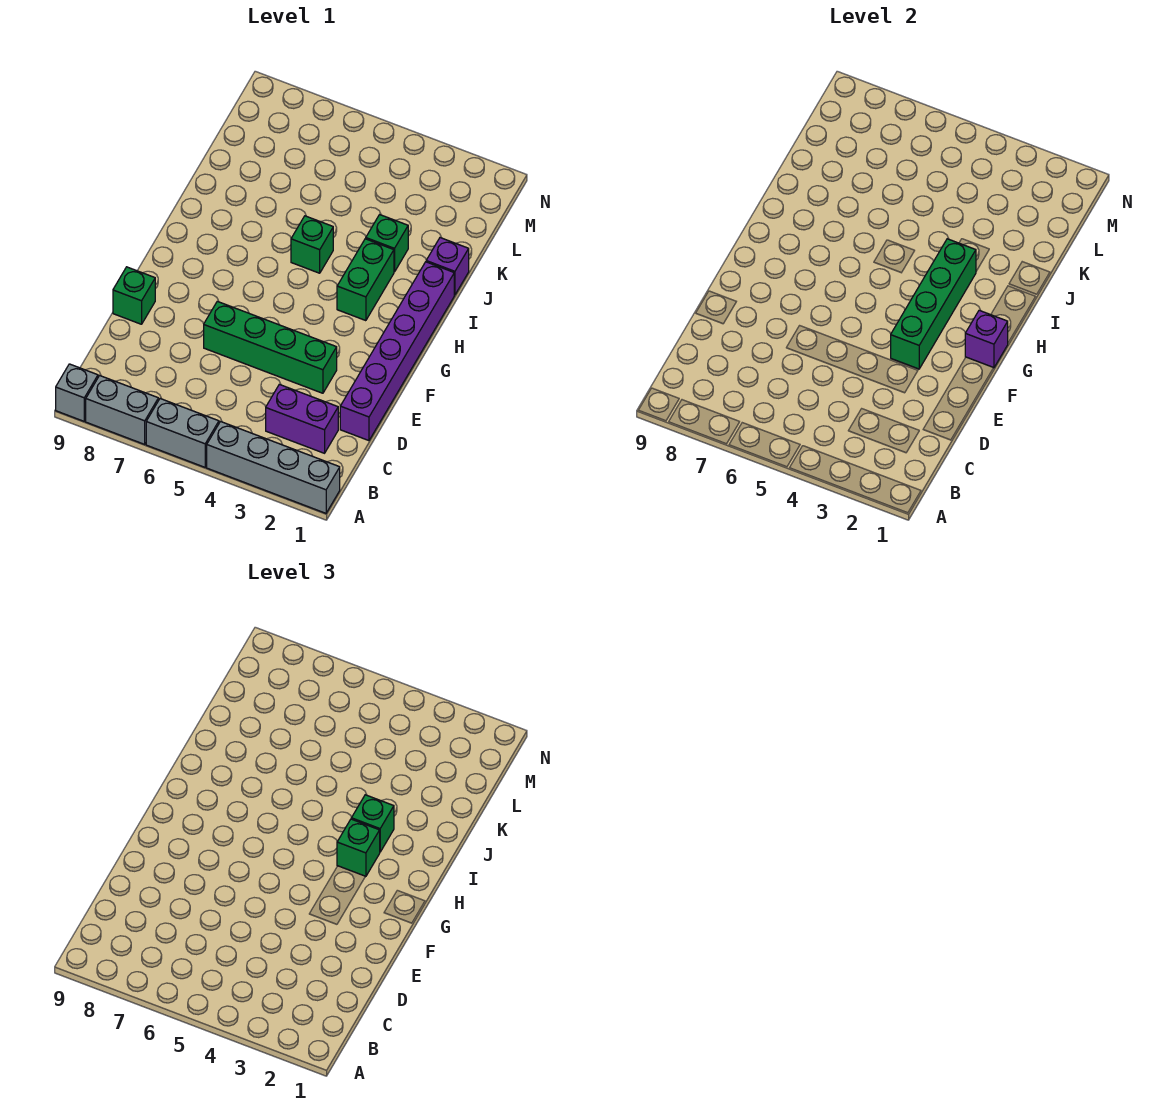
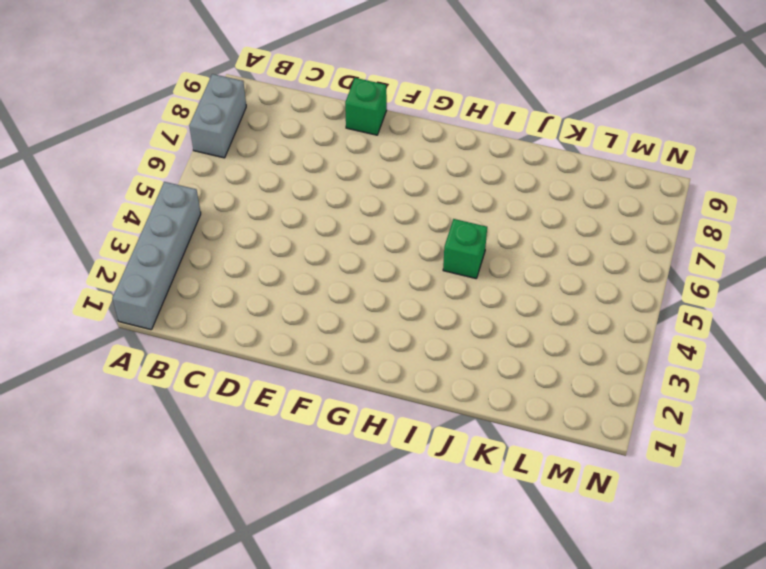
none -> grey brick A5:A6 level 1
none -> grey brick A9 level 1
none -> purple brick C2:C3 level 1

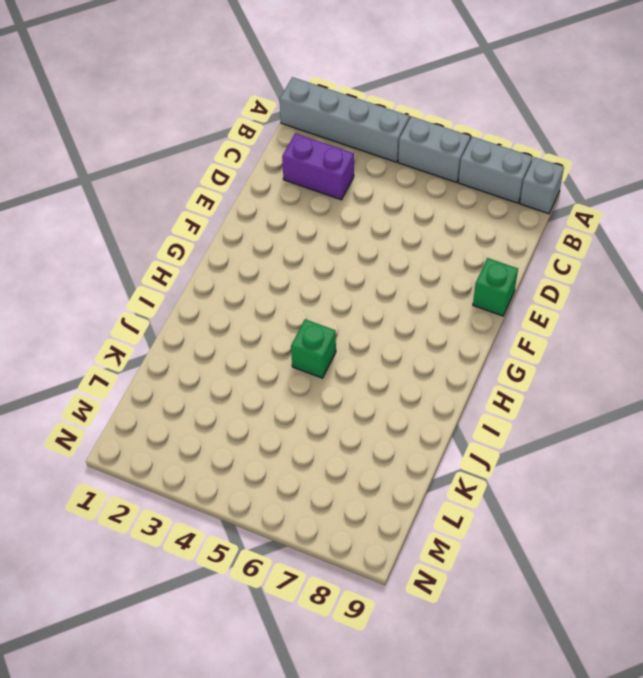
none -> purple brick D1:I1 level 1
none -> green brick E3:E6 level 1
none -> green brick H3:I3 level 1

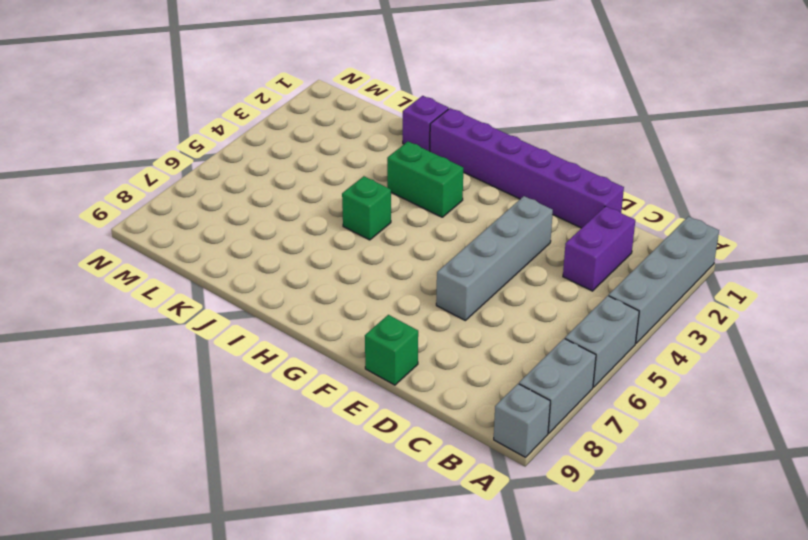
grey brick E3:E6 level 1 -> green brick E3:E6 level 1
none -> green brick J3 level 1
none -> green brick F3:I3 level 2
none -> purple brick G1 level 2

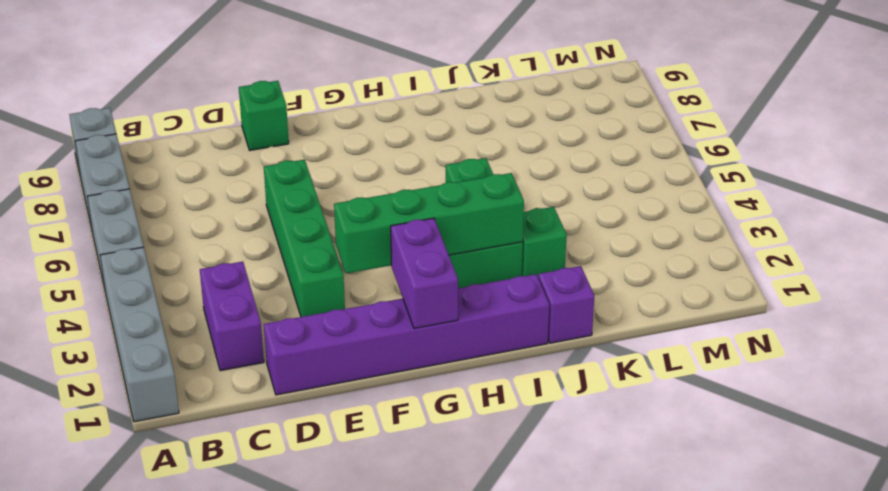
purple brick G1:G2 level 2 -> purple brick G1 level 2
none -> green brick H3 level 3
none -> green brick I3 level 3

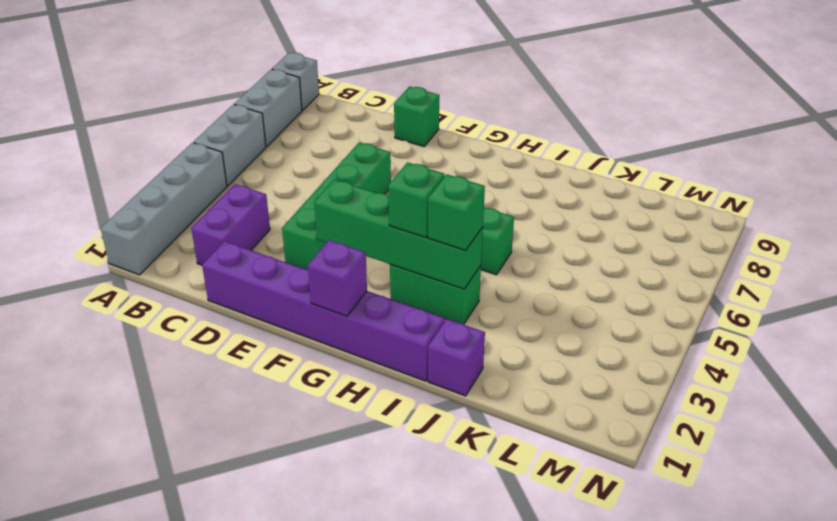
none -> green brick J3 level 1

